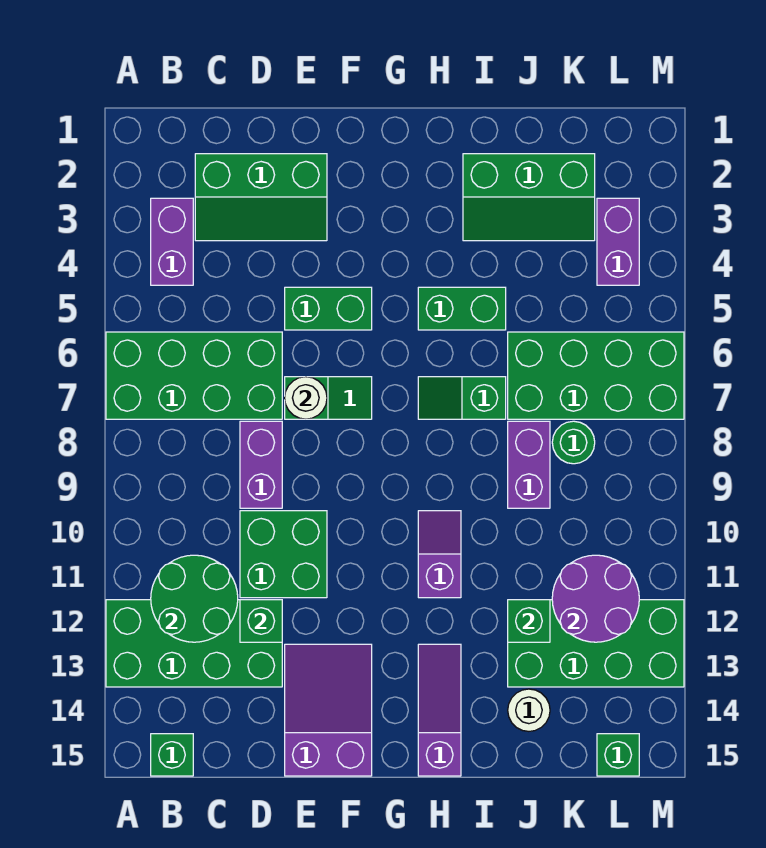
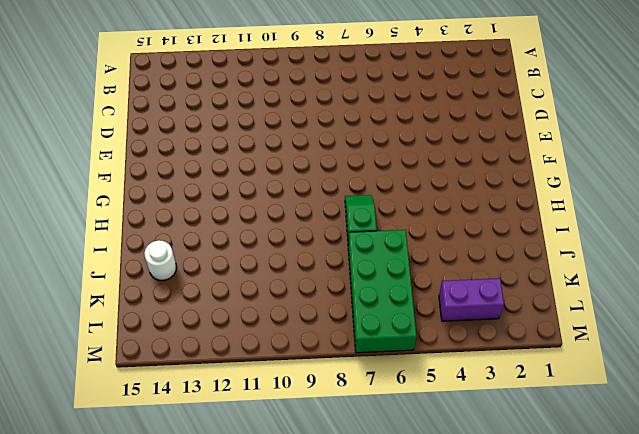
none -> green brick A6:D7 level 1
none -> green brick A12:D13 level 1
none -> purple brick B3:B4 level 1

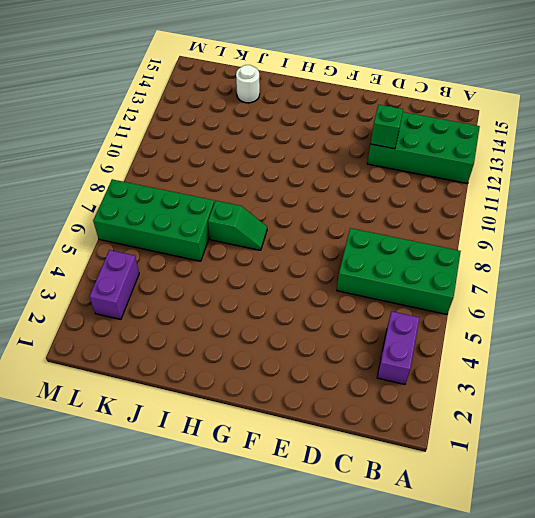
none -> green brick B15 level 1
none -> green slope C2:E3 level 1 top 2
none -> purple brick D8:D9 level 1

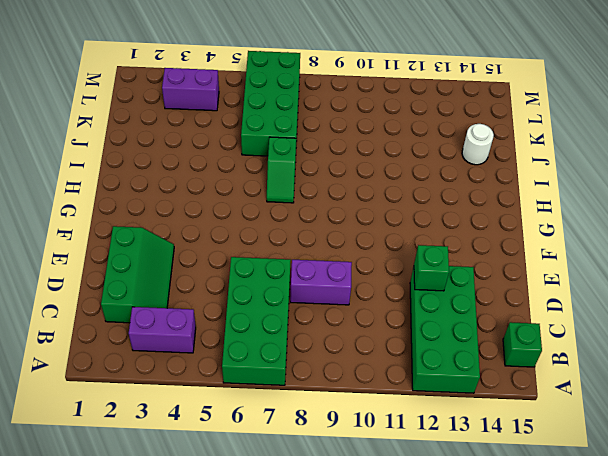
none -> green brick D10:E11 level 1
none -> green brick E5:F5 level 1
none -> green slope E7:F7 level 1 top E

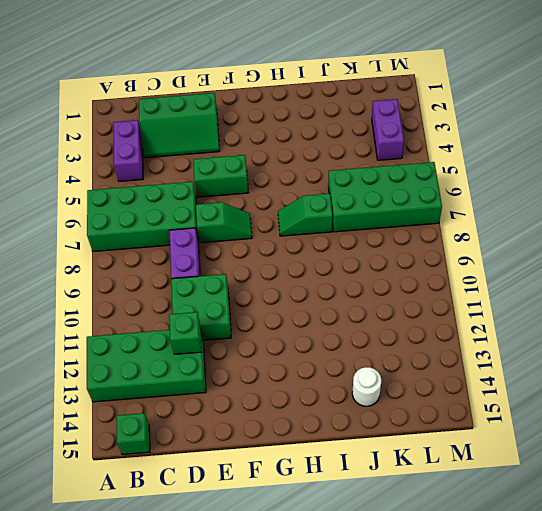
none -> purple slope E13:F15 level 1 top 15
none -> green brick H5:I5 level 1
none -> purple slope H10:H11 level 1 top 11

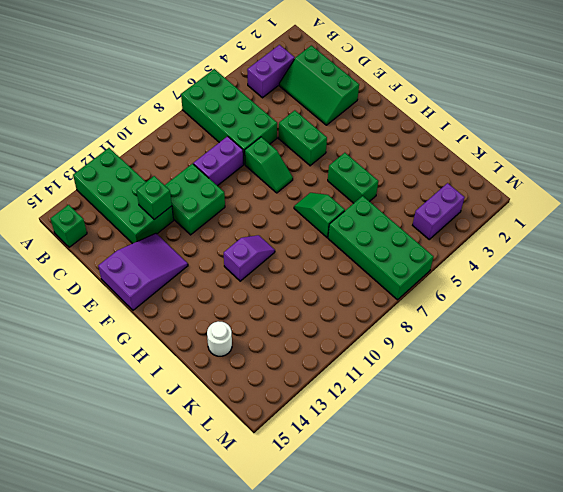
none -> purple slope H13:H15 level 1 top 15
none -> green slope I2:K3 level 1 top 2
none -> purple brick J8:J9 level 1

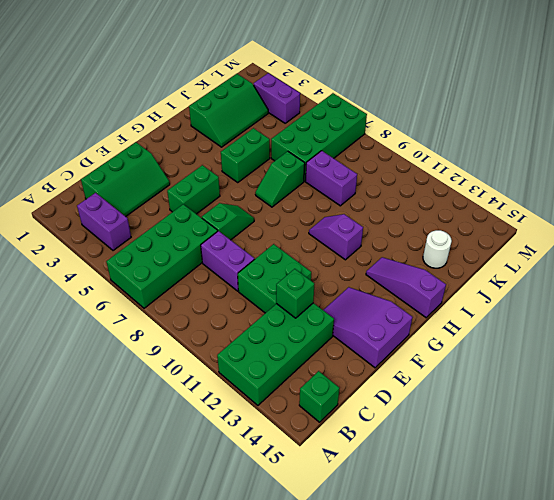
none -> green brick J12:M13 level 1
none -> green round brick K8 level 1
none -> green brick L15 level 1

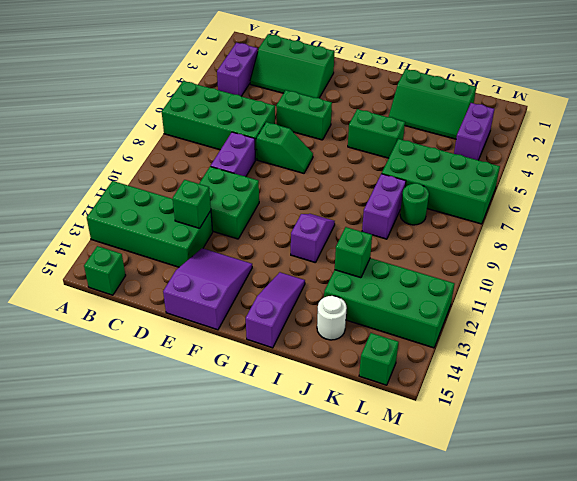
none -> green slope H7:I7 level 1 top I
none -> green round brick B11:C12 level 2
none -> white round brick E7 level 2

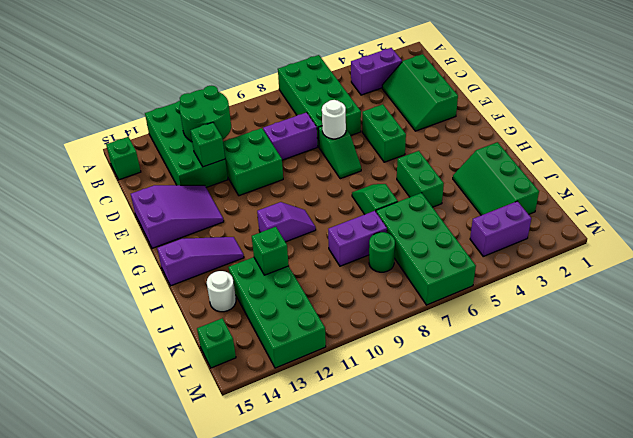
none -> purple round brick K11:L12 level 2

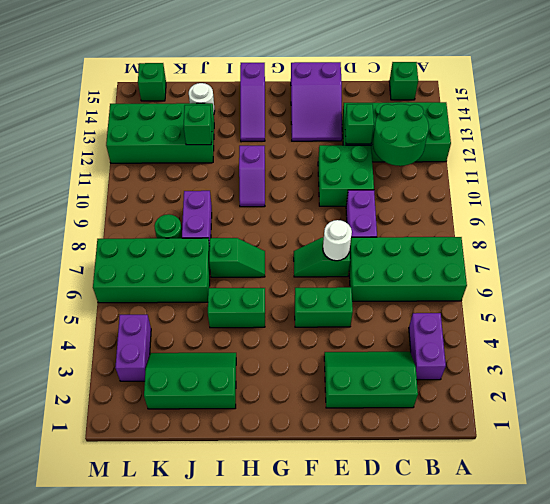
none -> purple round brick K11:L12 level 2

